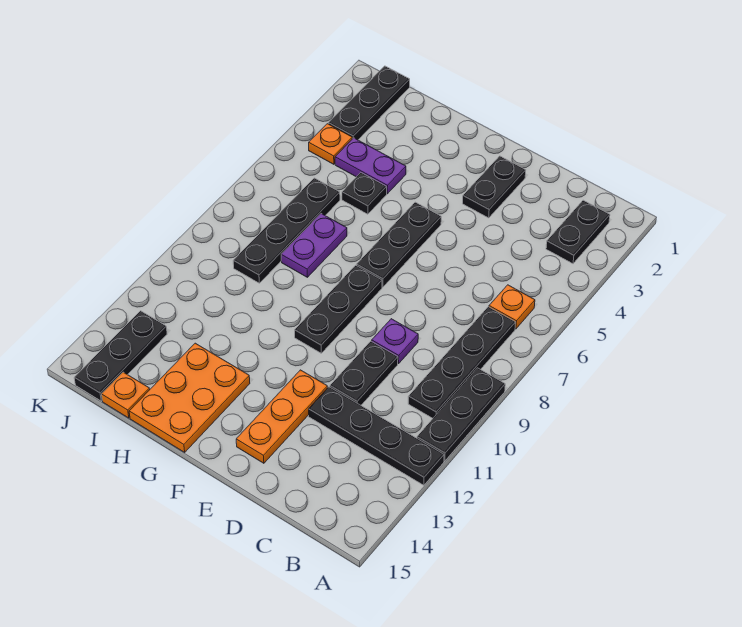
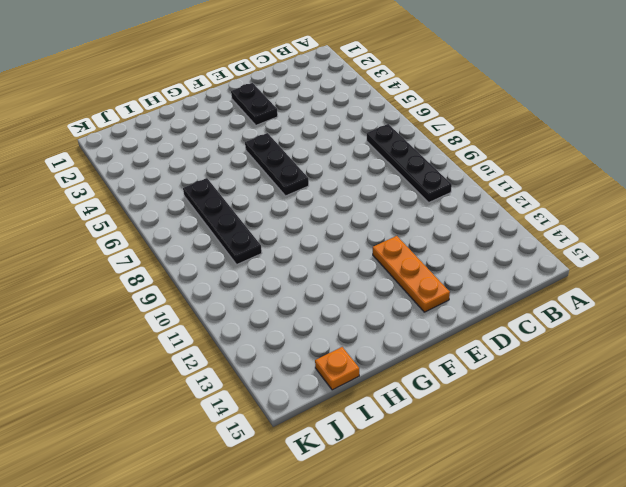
none -> black plate A9:A11 level 1
none -> black plate A12:D12 level 1
none -> black plate B2:B3 level 1

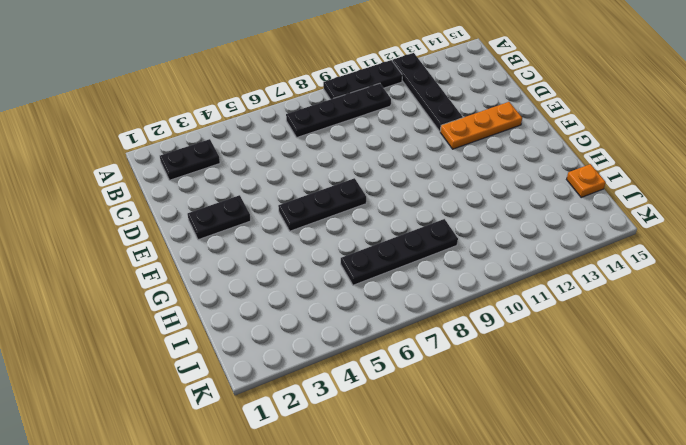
none -> orange plate B6 level 1
none -> purple plate D9 level 1
none -> black plate D10:D11 level 1

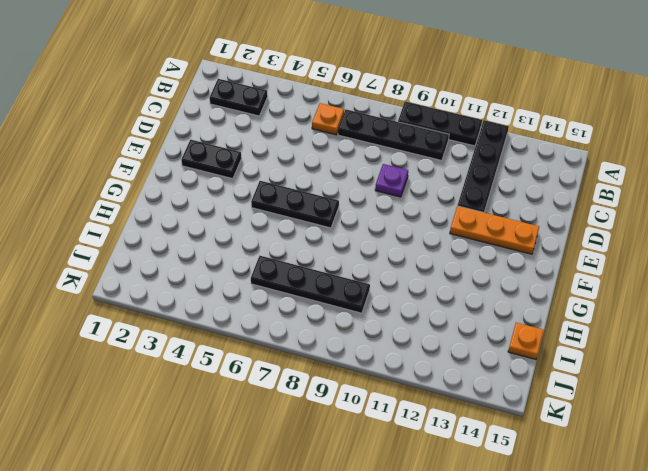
none -> black plate D10:D11 level 1
none -> black plate F8:F10 level 1
none -> orange plate G13:H15 level 1

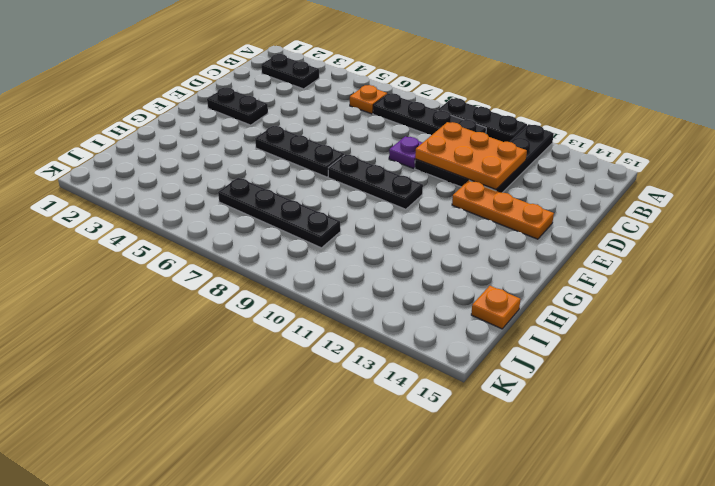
orange plate C10:D12 level 2 -> orange plate G13:H15 level 1
none -> purple plate H4:I4 level 1
none -> black plate H5 level 1
none -> purple plate H7:H8 level 1

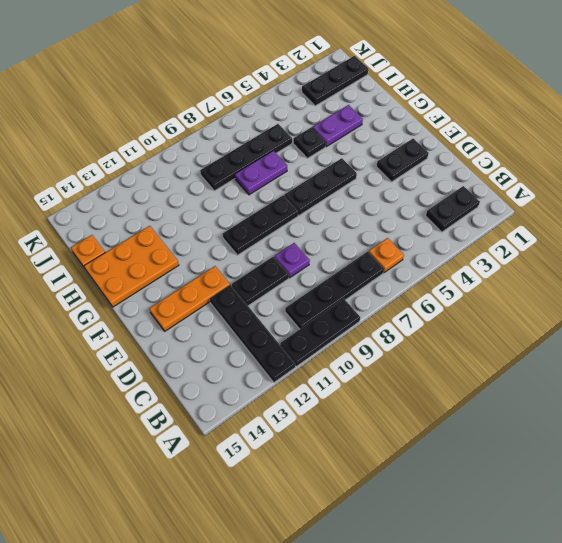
purple plate H3:H4 level 1 -> purple plate H4:I4 level 1
none -> orange plate J4 level 1
none -> black plate J13:J15 level 1

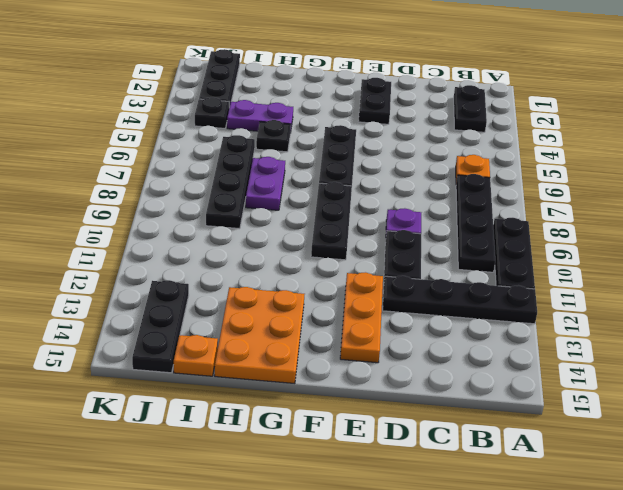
black plate J4 level 1 -> orange plate J4 level 1

